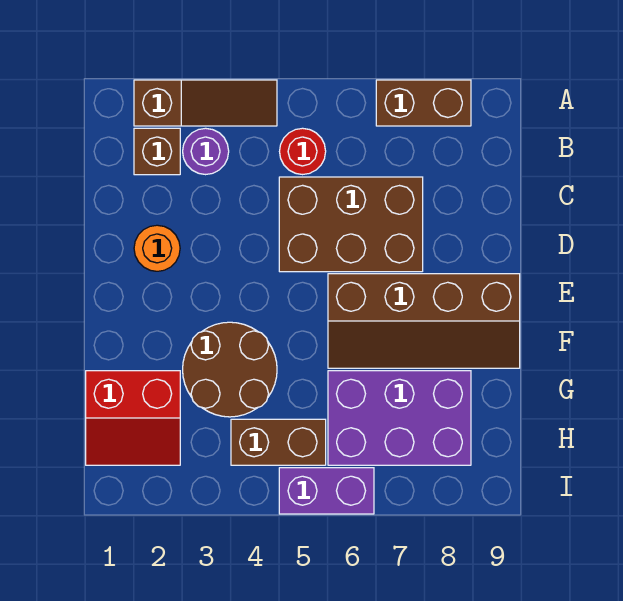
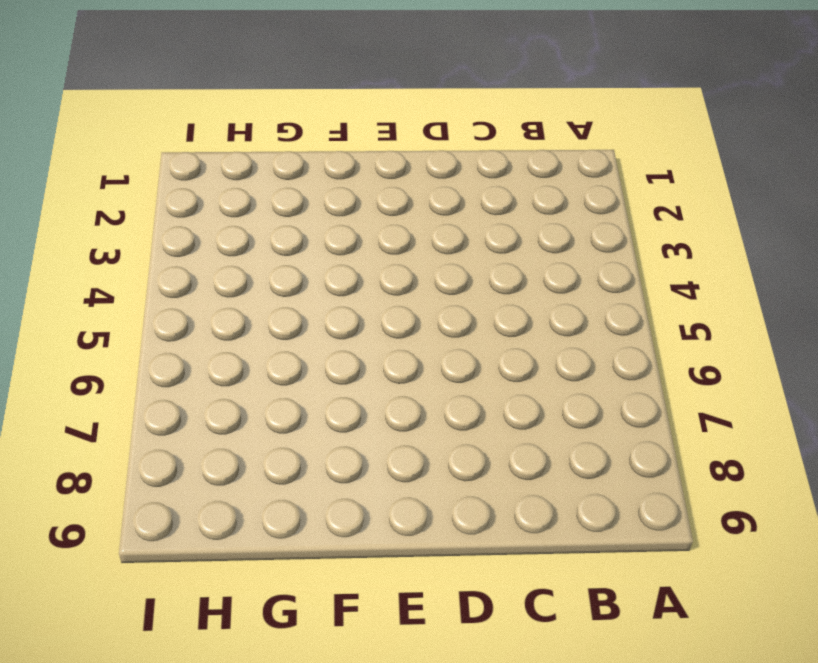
none -> brown slope A2:A4 level 1 top 2
none -> brown brick A7:A8 level 1
none -> brown brick B2 level 1

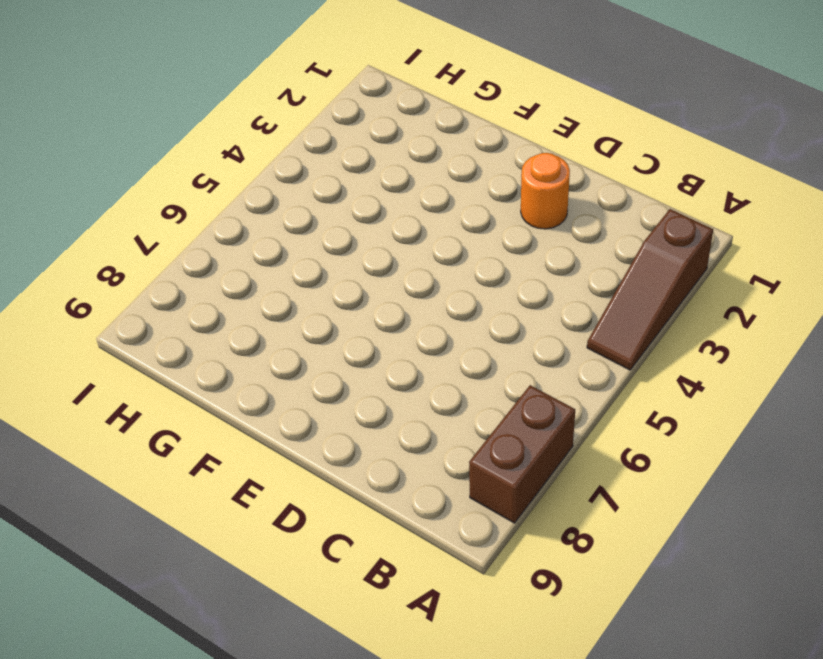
none -> brown brick B2 level 1
none -> purple round brick B3 level 1
none -> red round brick B5 level 1

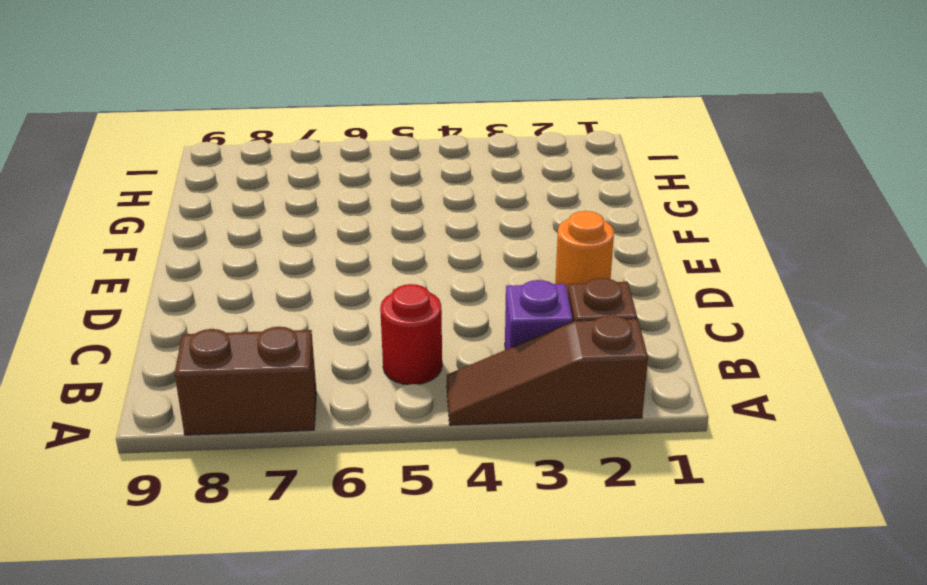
purple brick B3 level 1 -> purple round brick B3 level 1
none -> brown brick C5:D7 level 1
none -> brown slope E6:F9 level 1 top E
none -> brown round brick F3:G4 level 1

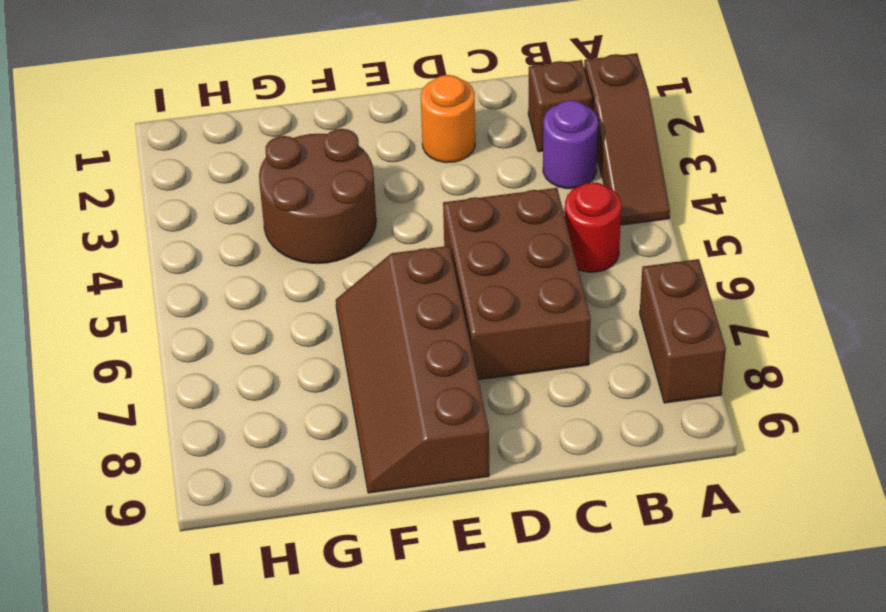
none -> red slope G1:H2 level 1 top G
none -> purple brick G6:H8 level 1
none -> brown brick H4:H5 level 1

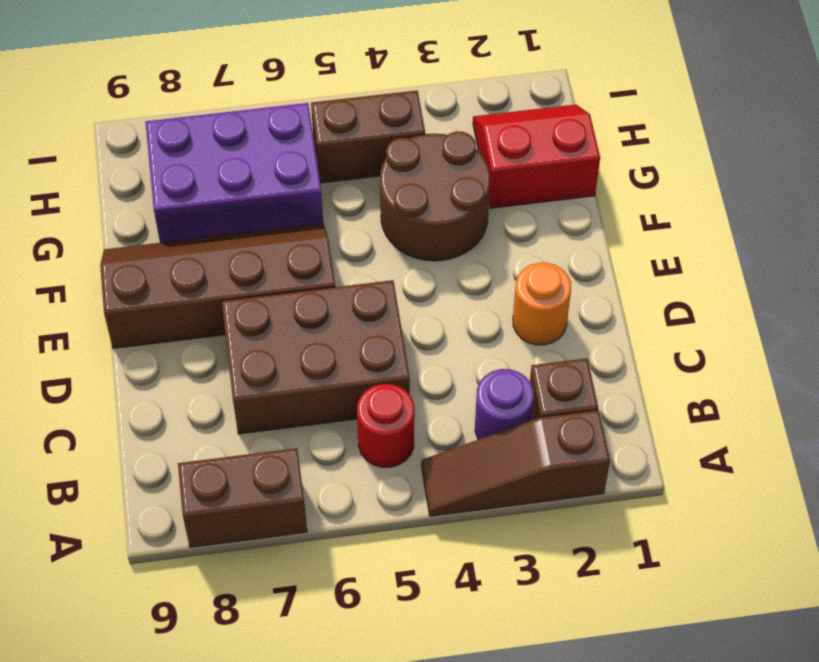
none -> purple brick I5:I6 level 1

